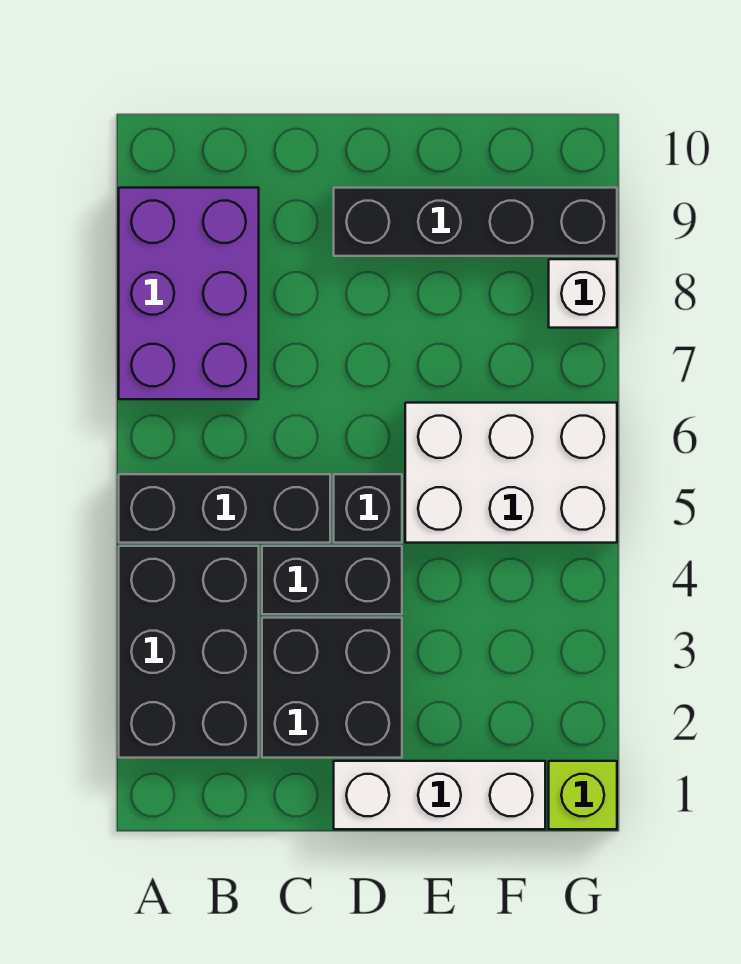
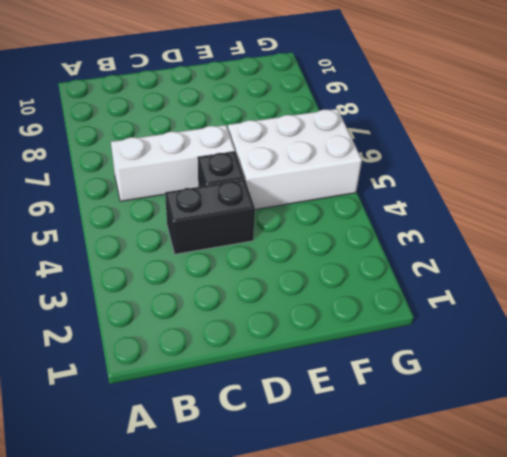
white brick B6:D6 level 1 -> white brick D1:F1 level 1
none -> black brick A2:B4 level 1
none -> black brick A5:C5 level 1

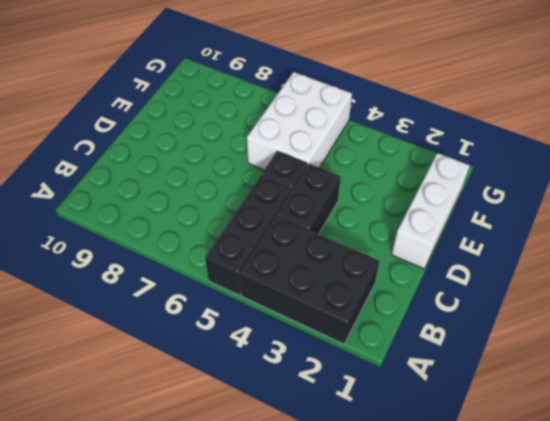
none -> purple brick A7:B9 level 1
none -> black brick C2:D3 level 1

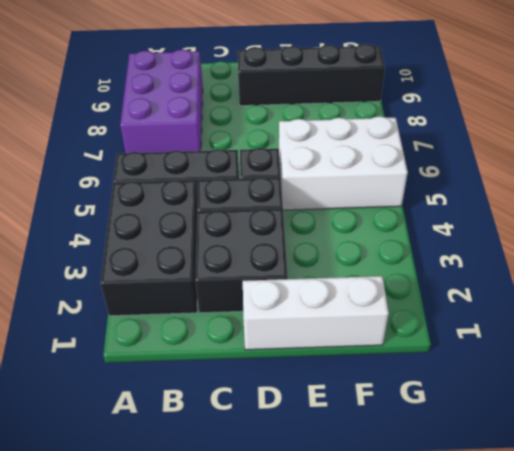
none -> lime brick G1 level 1
none -> white brick G8 level 1

